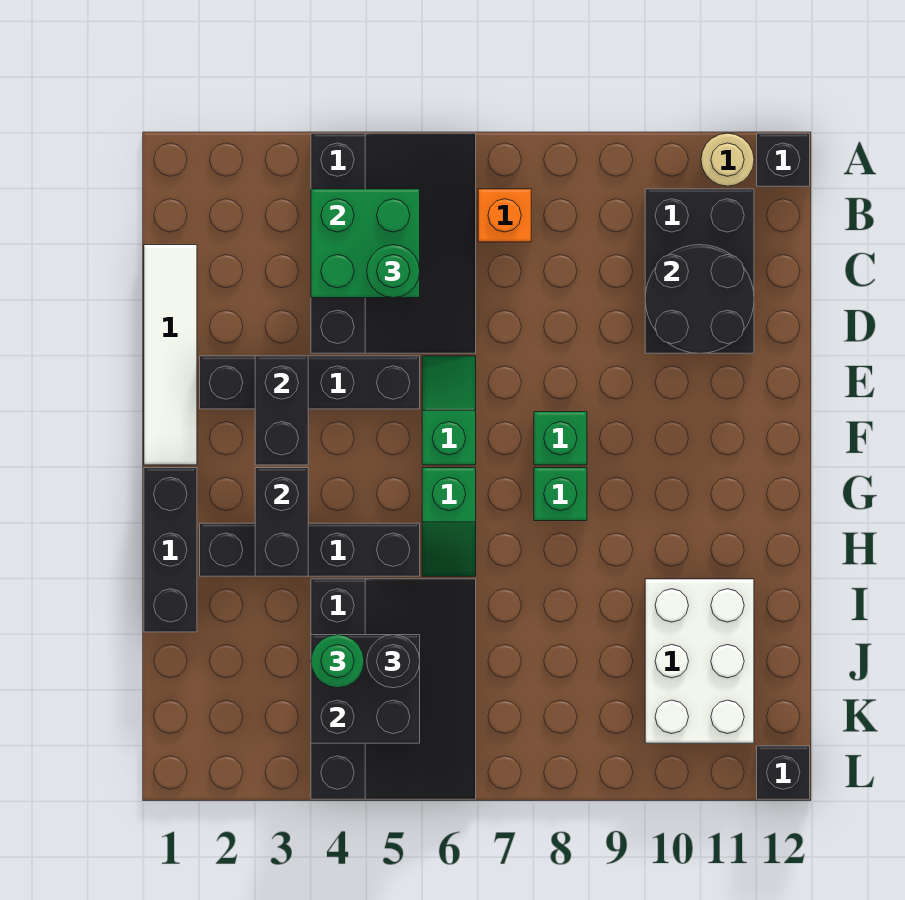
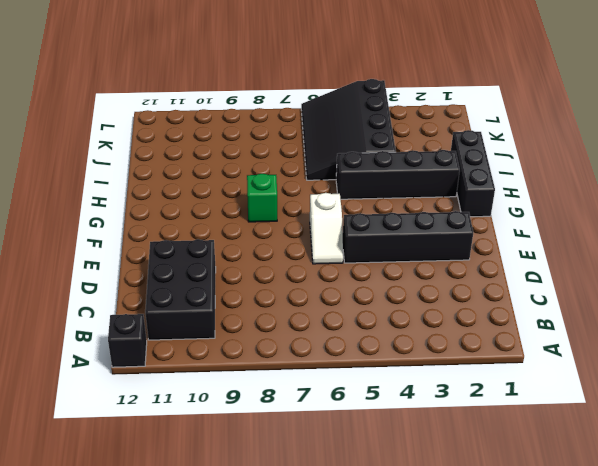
white slope E6:F6 level 1 top F -> green slope E6:F6 level 1 top F
none -> black slope A4:D6 level 1 top 4
none -> tan round brick A11 level 1
none -> orange brick B7 level 1

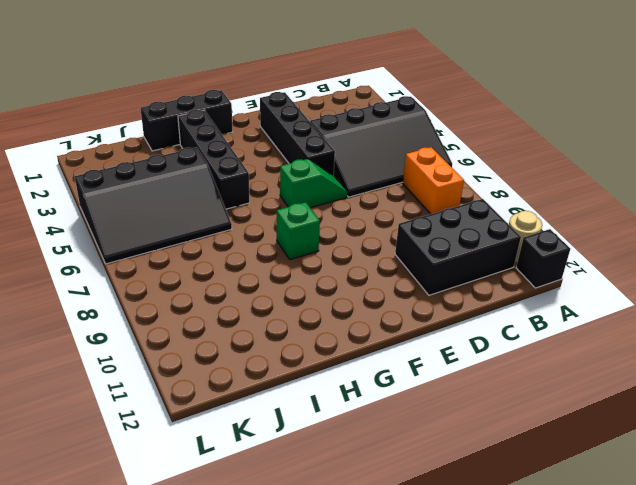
orange brick B7:B8 level 1 -> orange brick B7 level 1
none -> white tile C1:F1 level 1
none -> green brick F8 level 1
none -> green slope G6:H6 level 1 top G

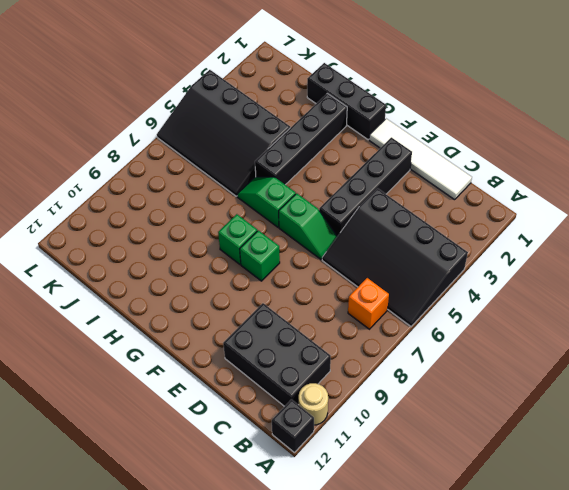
none -> white brick I10:K11 level 1
none -> black brick L12 level 1
none -> green brick B4:C5 level 2

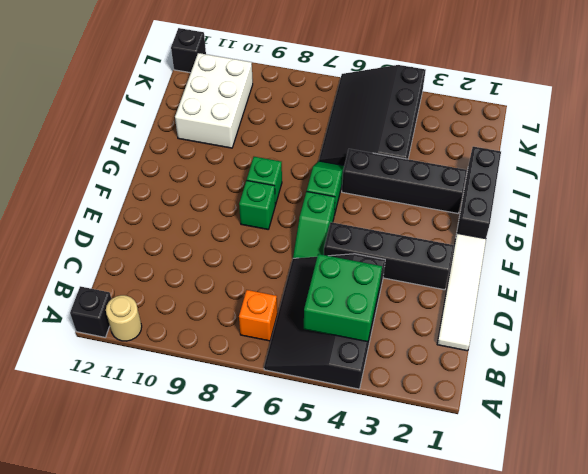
none -> black brick B10:D11 level 1
none -> black round brick C10:D11 level 2
none -> black brick E3:F3 level 2

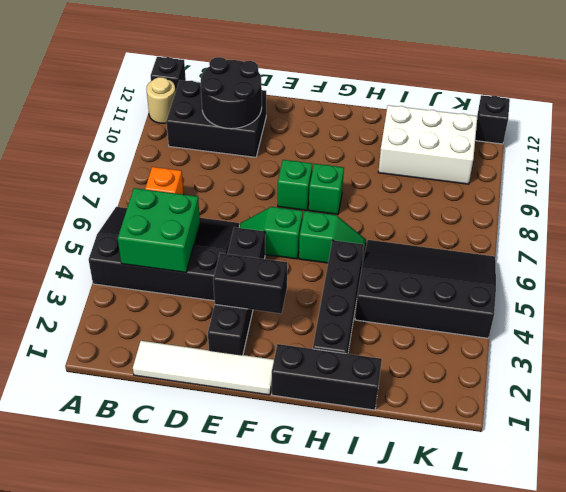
none -> black brick G3:H3 level 2
none -> black brick J4:K5 level 2
none -> green round brick C5 level 3

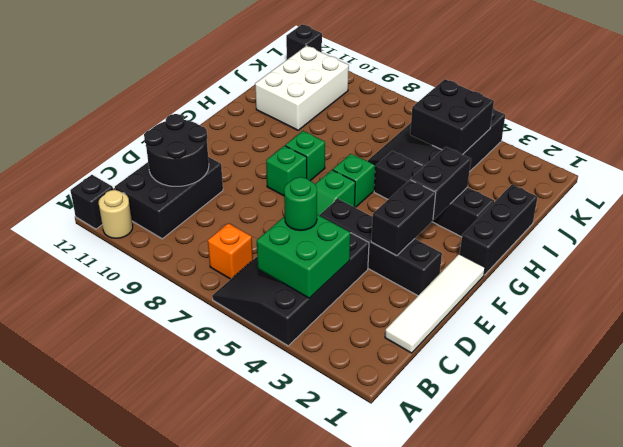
none -> green round brick J4 level 3
none -> black round brick J5 level 3

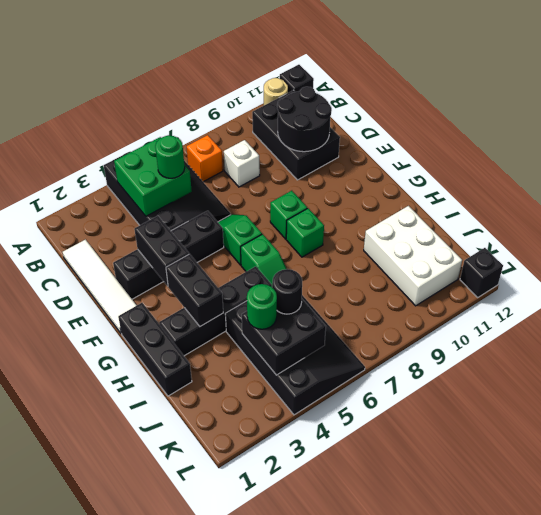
white brick C8 level 1 -> none

